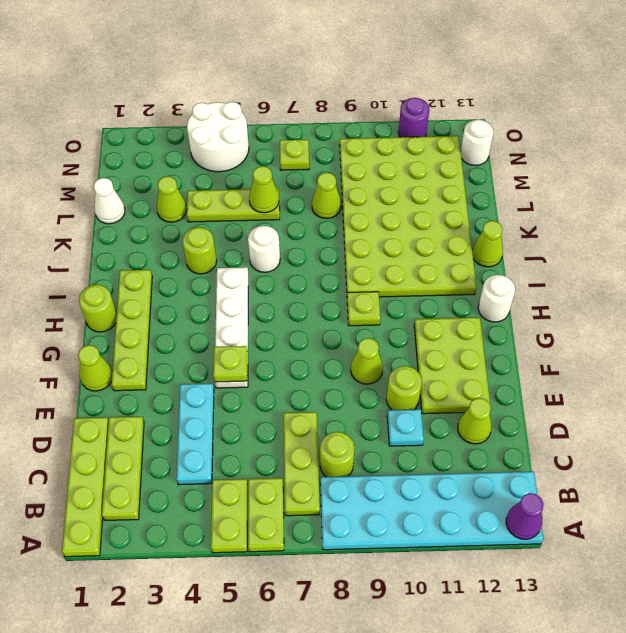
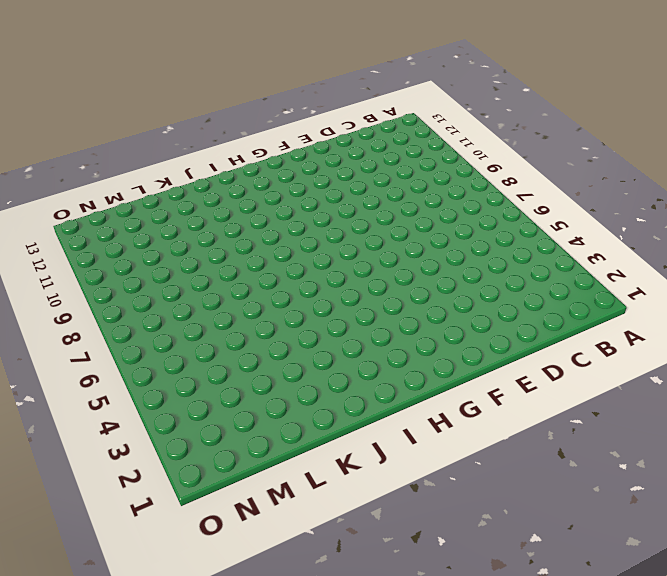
none -> lime plate A1:D1 level 1
none -> lime plate A5:B5 level 1
none -> lime plate A6:B6 level 1
none -> cyan plate A8:B13 level 1

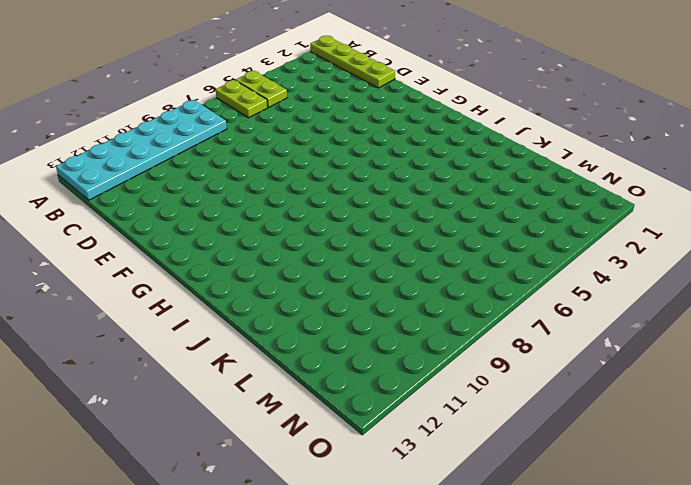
none -> lime plate B2:D2 level 1
none -> lime plate B7:D7 level 1
none -> cyan plate C4:E4 level 1
none -> lime round brick C8 level 1

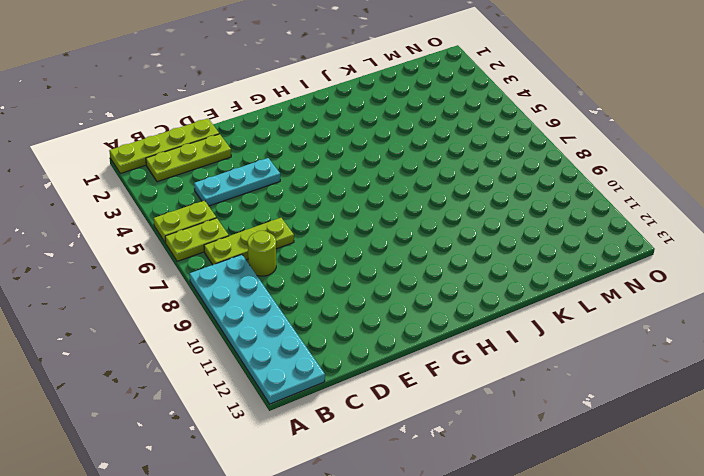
none -> cyan plate D10 level 1
none -> lime cone D12 level 1
none -> lime round brick E10 level 1
none -> lime plate E11:G12 level 1

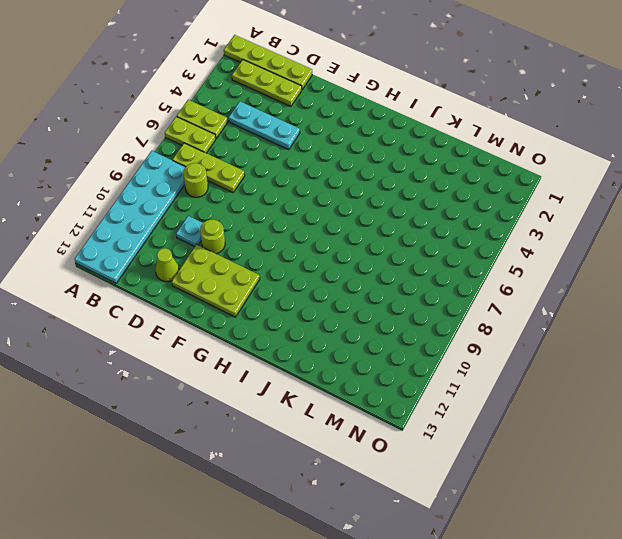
none -> lime cone F1 level 1
none -> lime plate F2:I2 level 1
none -> white plate F5:I5 level 1
none -> lime cone F9 level 1

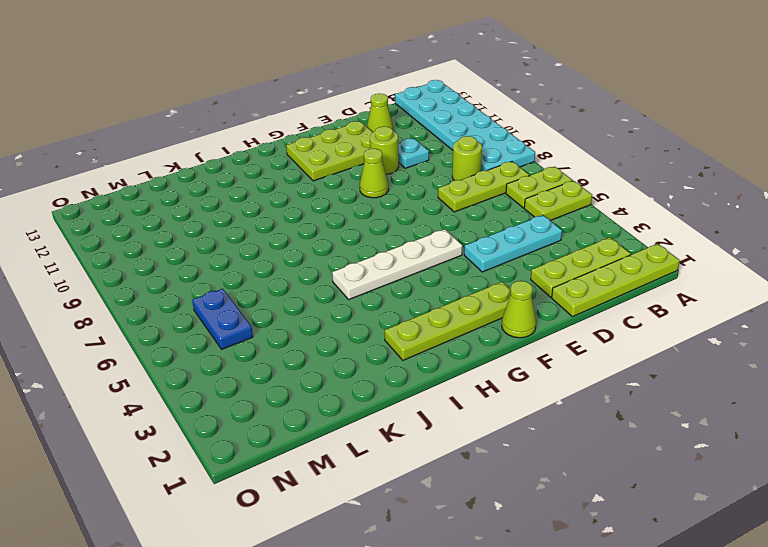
blue plate M5:M6 level 1 -> none
none -> lime round brick H1 level 1
none -> lime plate H9 level 1
none -> white round brick H13 level 1
none -> lime plate I9:N12 level 1

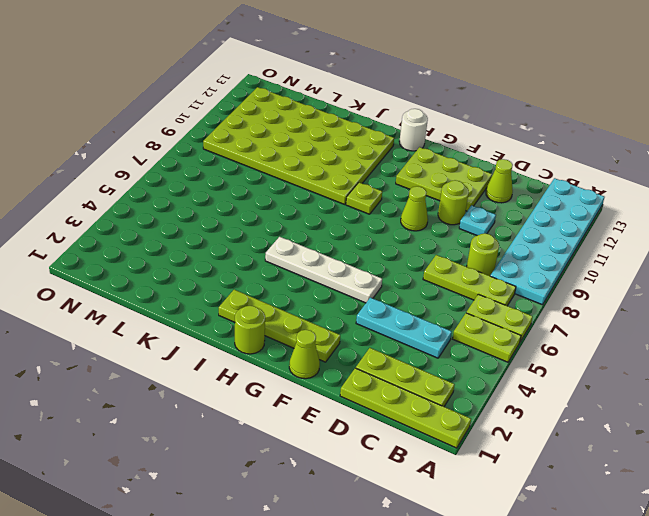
none -> lime round brick J4 level 1
none -> white round brick J6 level 1
none -> lime cone J13 level 1
none -> white cone L1 level 1

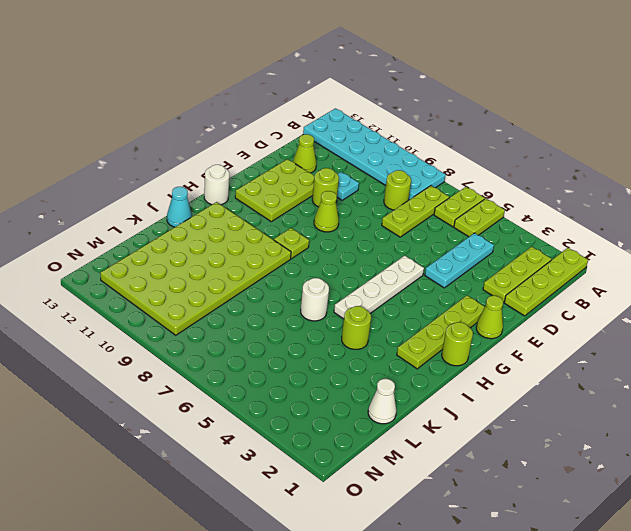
cyan cone J13 level 1 -> lime cone J13 level 1
none -> lime cone L3 level 1
none -> lime plate L4:L6 level 1
none -> lime cone L8 level 1
none -> white round brick N4:O5 level 1

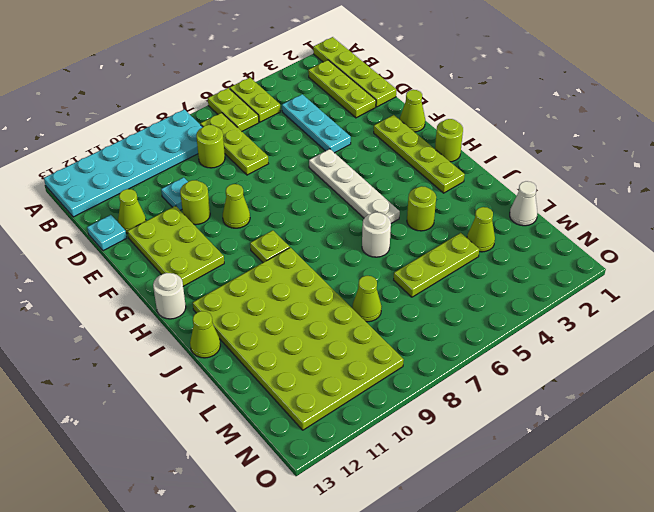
cyan plate D13 level 1 -> none
none -> white round brick N4:O5 level 1
none -> lime plate N7 level 1
none -> white round brick N13 level 1
none -> purple round brick O11 level 1

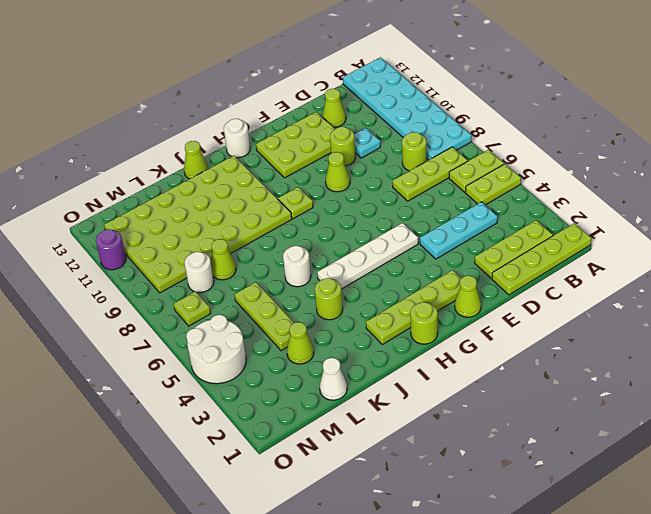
white round brick M8 level 1 -> white round brick N13 level 1
none -> purple cone A13 level 2
none -> lime plate F5 level 2
none -> lime cone L6 level 2

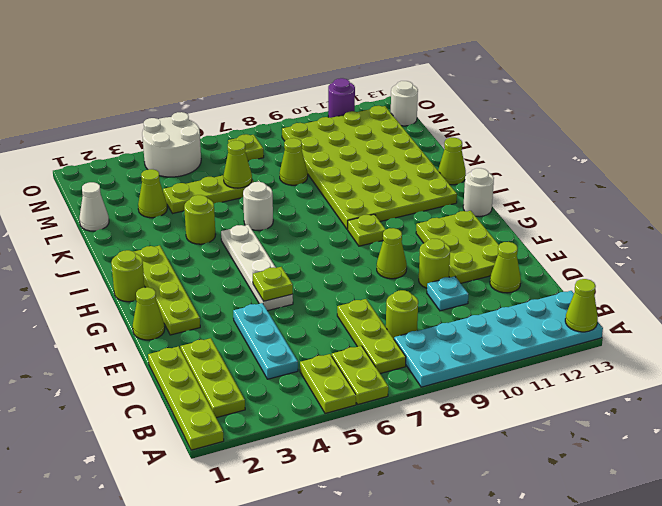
lime cone A13 level 2 -> purple cone A13 level 2

